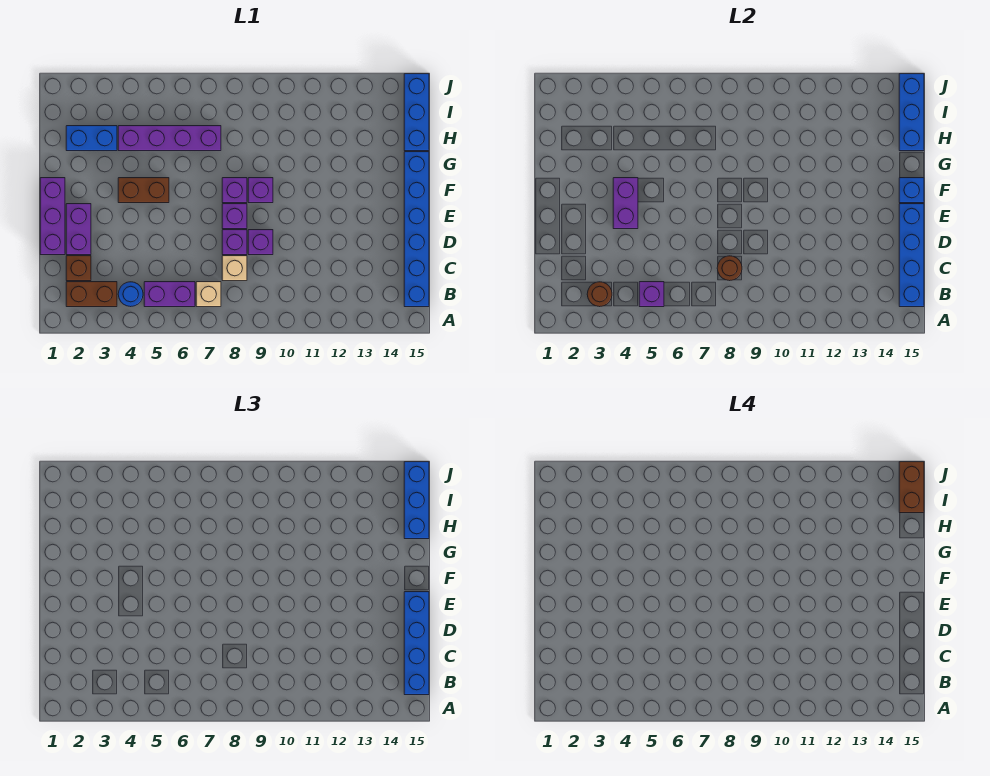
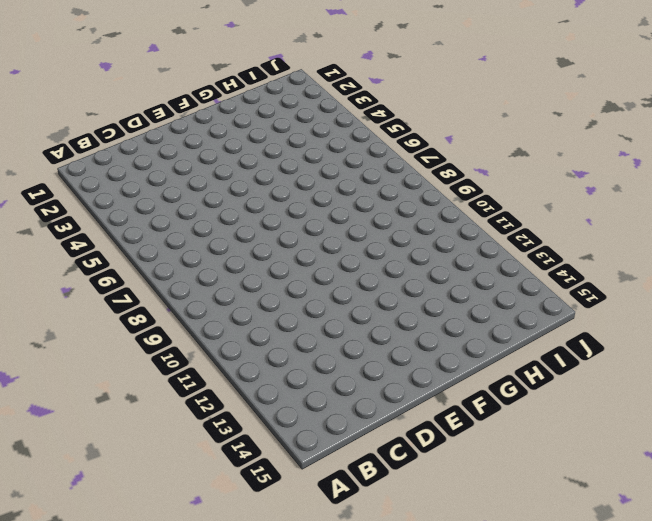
none -> brown brick B2:B3 level 1
none -> blue round brick B4 level 1
none -> purple brick B5:B6 level 1

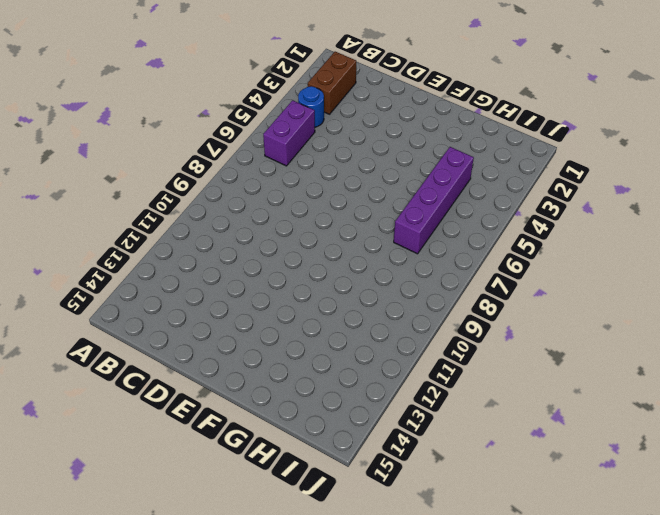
none -> tan brick B7 level 1
none -> blue brick B15:G15 level 1
none -> brown brick C2 level 1

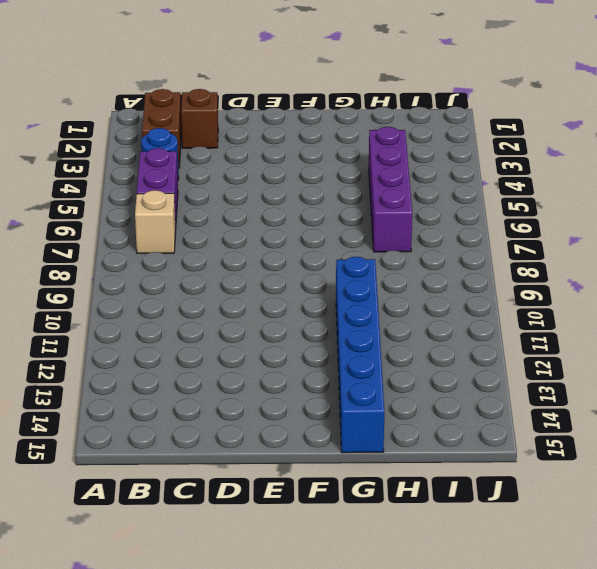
blue brick G10:G15 level 1 -> blue brick B15:G15 level 1
none -> tan brick C8 level 1
none -> purple brick D1:F1 level 1
none -> purple brick D2:E2 level 1

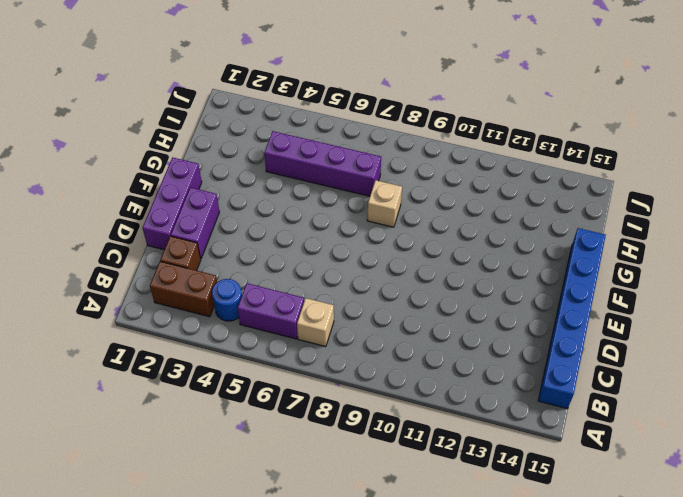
tan brick G8 level 1 -> tan brick C8 level 1
none -> purple brick D8 level 1
none -> purple brick D9 level 1
none -> purple brick E8 level 1

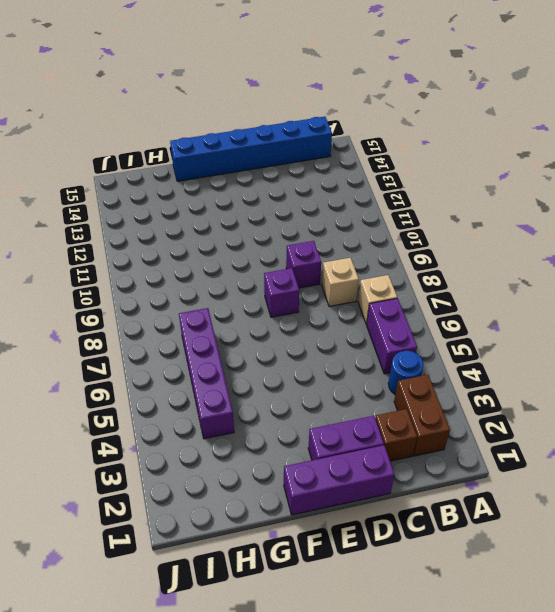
none -> purple brick D8 level 1
none -> brown brick F4:F5 level 1
none -> purple brick F8 level 1

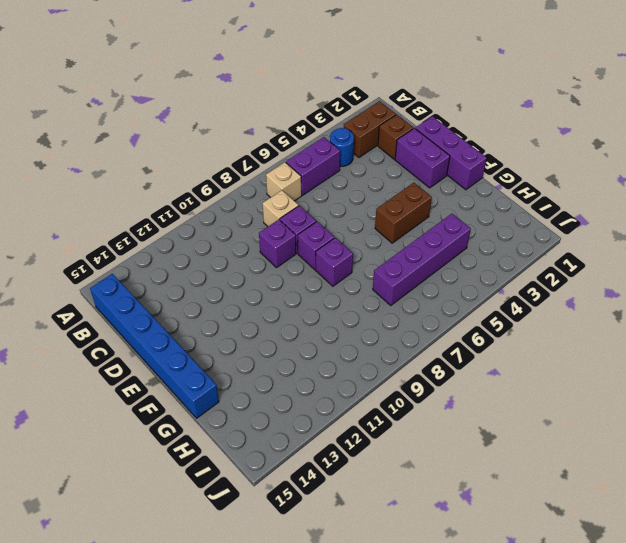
none -> purple brick F9 level 1
none -> blue brick H2:H3 level 1
none -> blue brick H15:J15 level 1

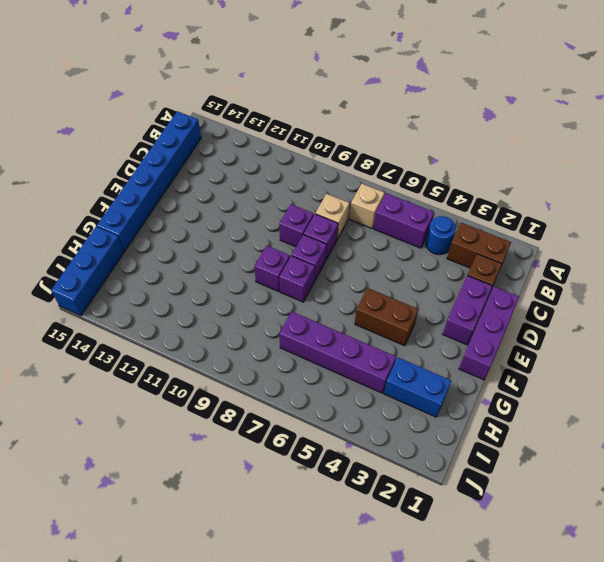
none -> brown round brick B3 level 2
none -> purple brick B5 level 2
none -> blue brick B15:E15 level 2

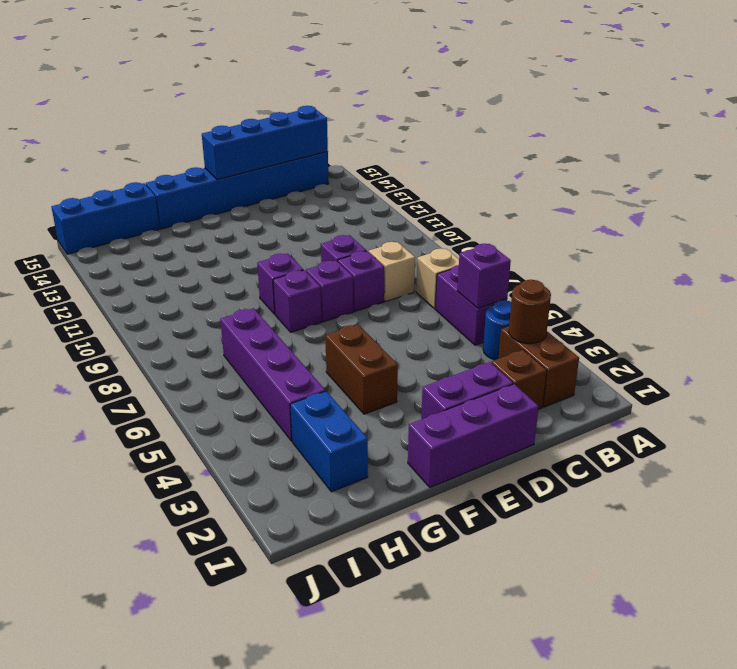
none -> brown round brick C8 level 2
none -> purple brick E4:F4 level 2
none -> blue brick F15 level 2

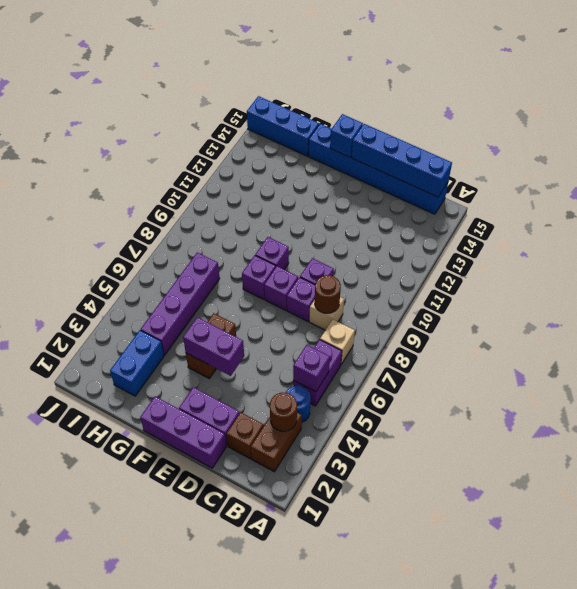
none -> blue brick H15:J15 level 2
none -> blue brick B15:E15 level 3
none -> blue brick H15:J15 level 3

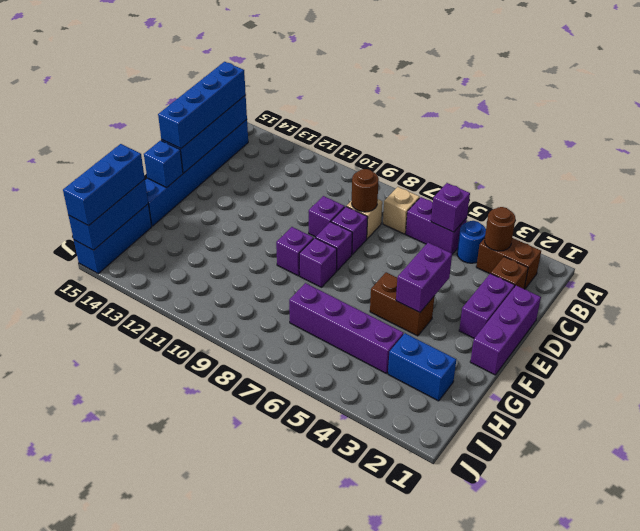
none -> brown brick I15:J15 level 4

